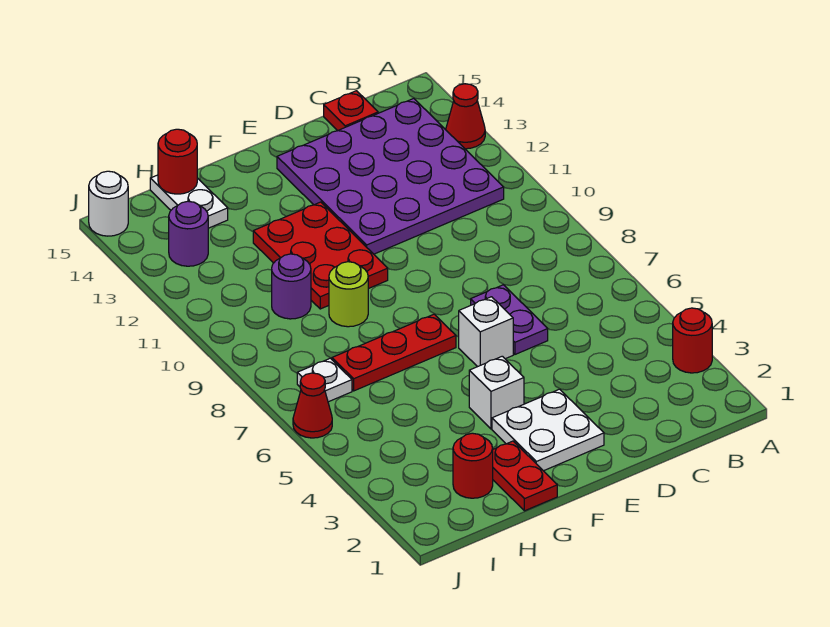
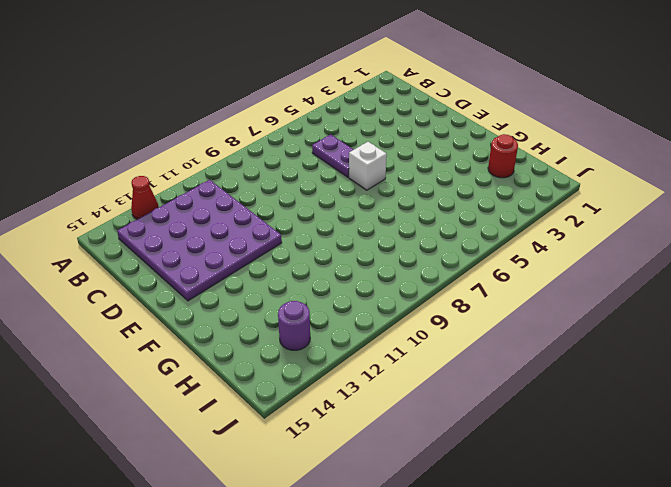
purple plate C6:D6 level 1 -> purple plate D6:D7 level 1
none -> red round brick A3 level 1
none -> red plate C15 level 1
none -> white plate E2:F3 level 1

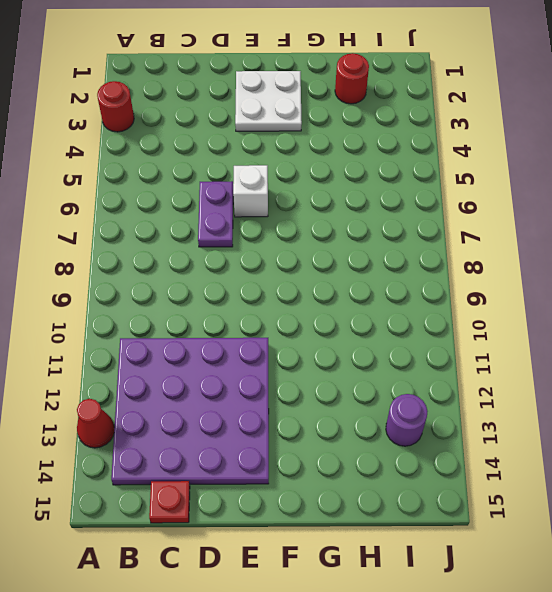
none -> white brick F4 level 1
none -> red plate F7:H7 level 1
none -> red plate F10:G12 level 1

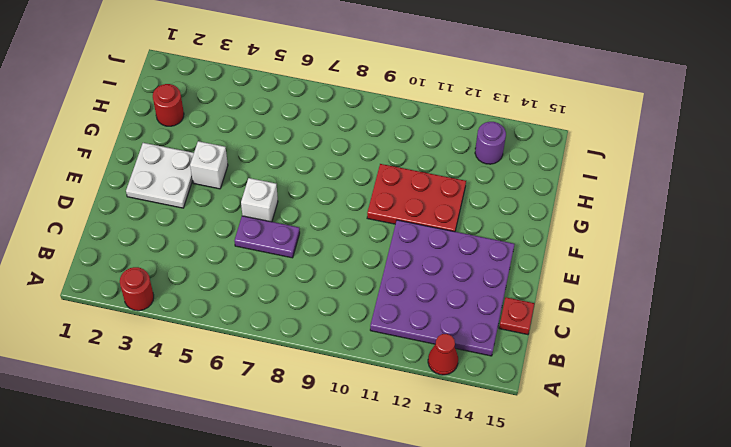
none -> red plate F7:H7 level 1
none -> red plate G1:G2 level 1
none -> lime round brick G9 level 1

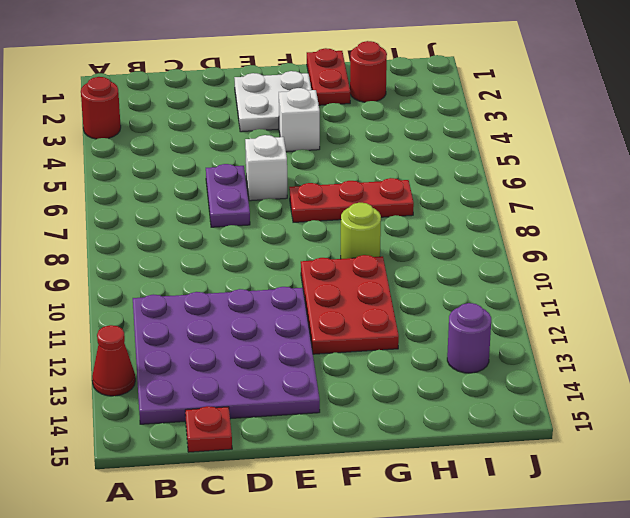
none -> purple round brick H10 level 1
none -> white plate H14:H15 level 1
none -> white plate I7 level 1

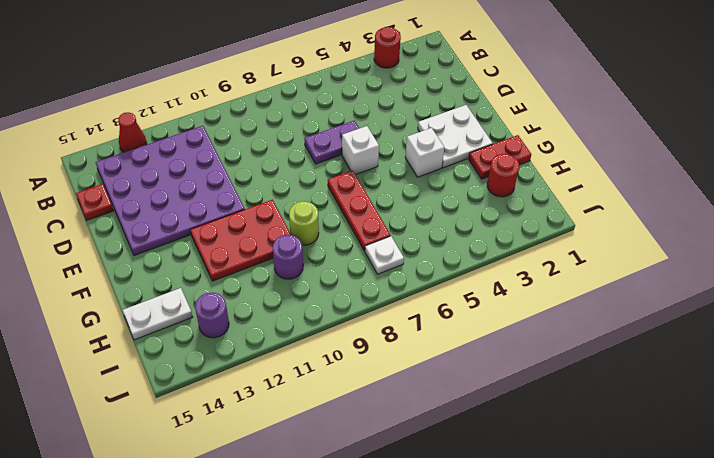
none -> red cone J6 level 1
none -> white round brick J15 level 1
none -> red round brick H15 level 2

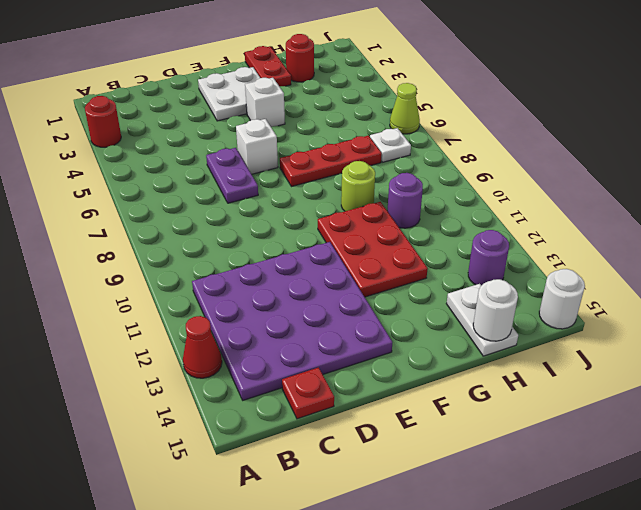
white round brick H15 level 2 -> red round brick H15 level 2
lime cone J6 level 1 -> red cone J6 level 1

